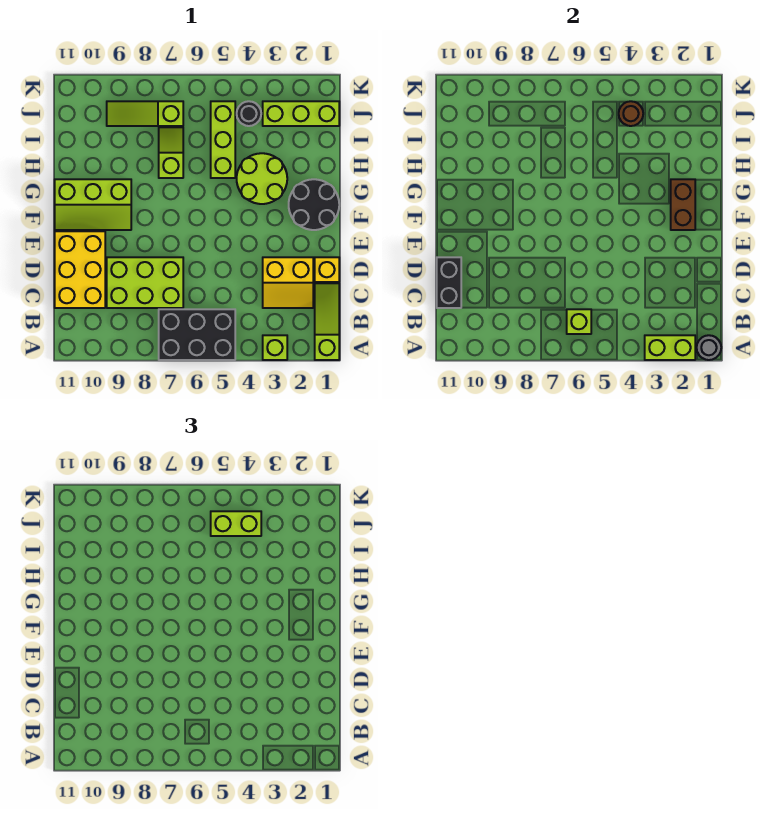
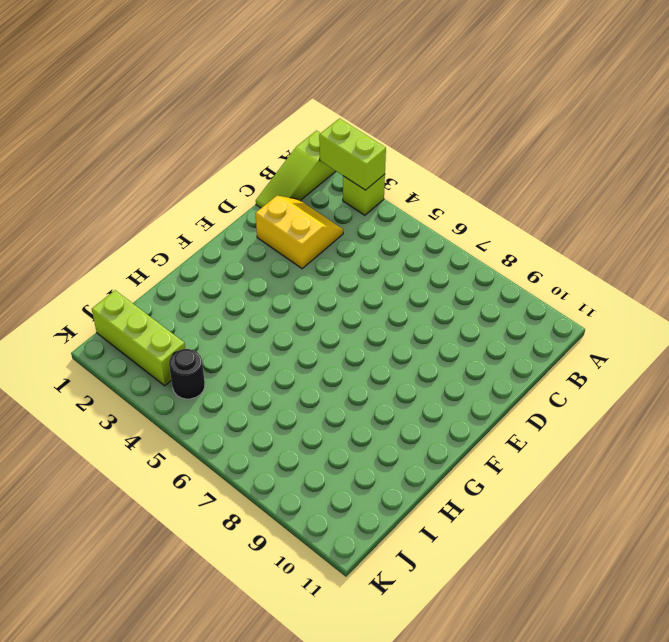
none -> black brick A5:B7 level 1
none -> lime brick C7:D9 level 1
none -> yellow brick C10:E11 level 1

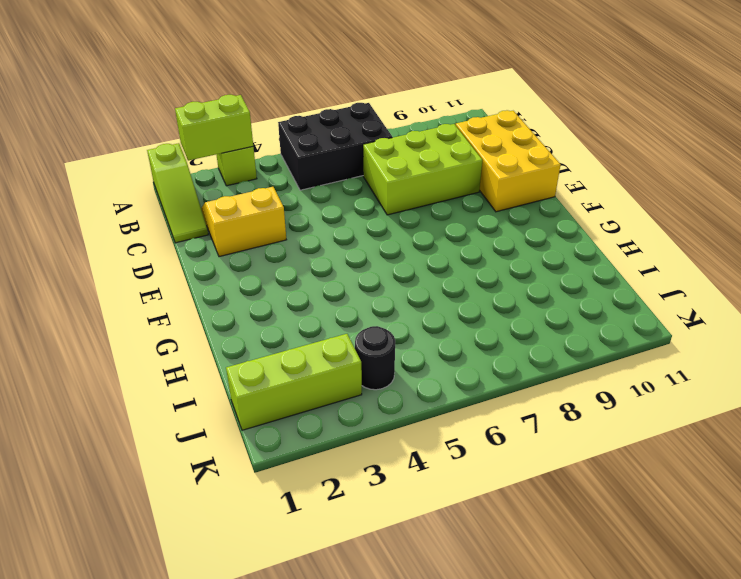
none -> yellow brick D1 level 1
none -> black round brick F1:G2 level 1
none -> lime slope F9:G11 level 1 top G

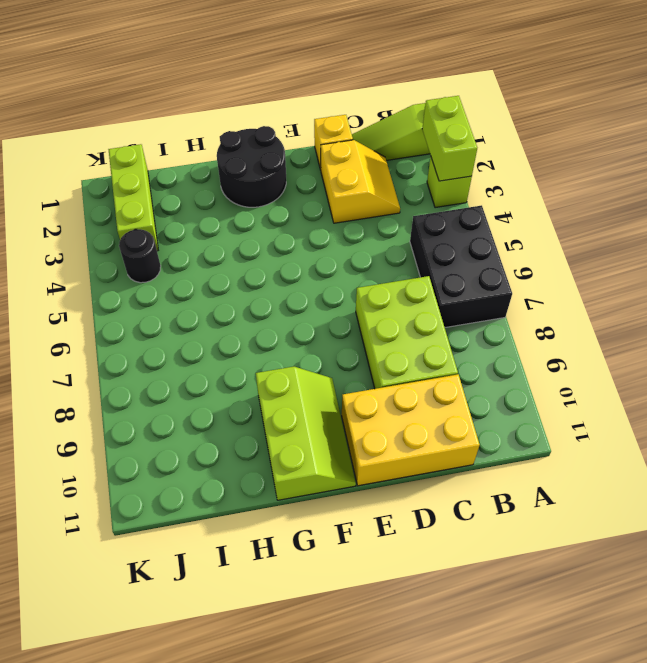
none -> lime round brick G3:H4 level 1
none -> lime brick H5:J5 level 1
none -> lime slope H7:I7 level 1 top H

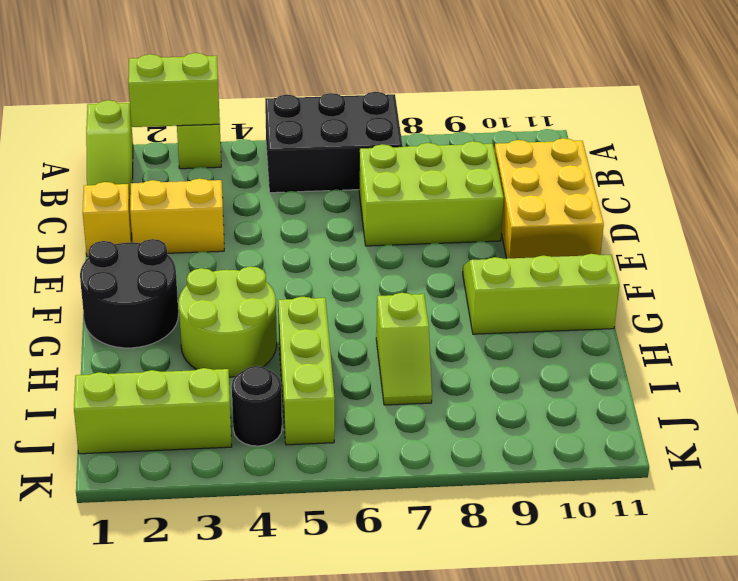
none -> lime slope J7:J9 level 1 top 7
none -> grey round brick A1 level 2
none -> lime brick B6 level 2

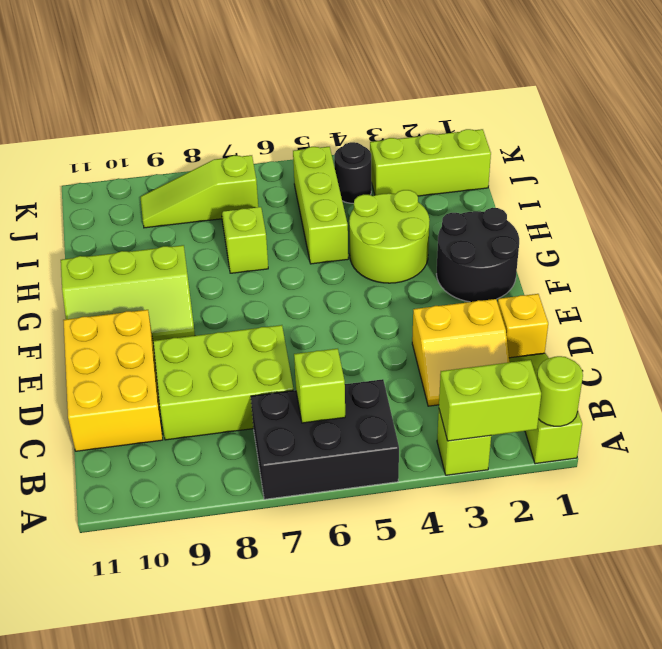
lime round brick A1 level 2 -> grey round brick A1 level 2
none -> black brick C11:D11 level 2
none -> brown brick F2:G2 level 2
none -> brown round brick J4 level 2

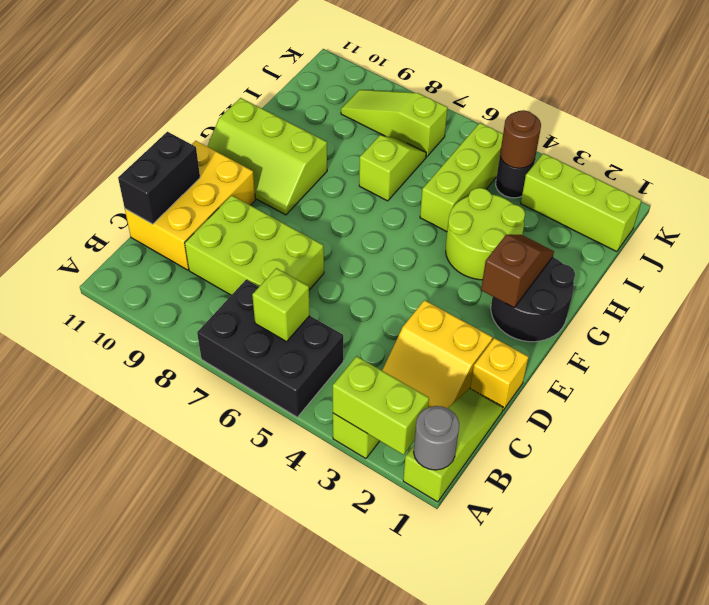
brown slope F2:G2 level 2 top F -> brown brick F2:G2 level 2
none -> lime brick J4:J5 level 3

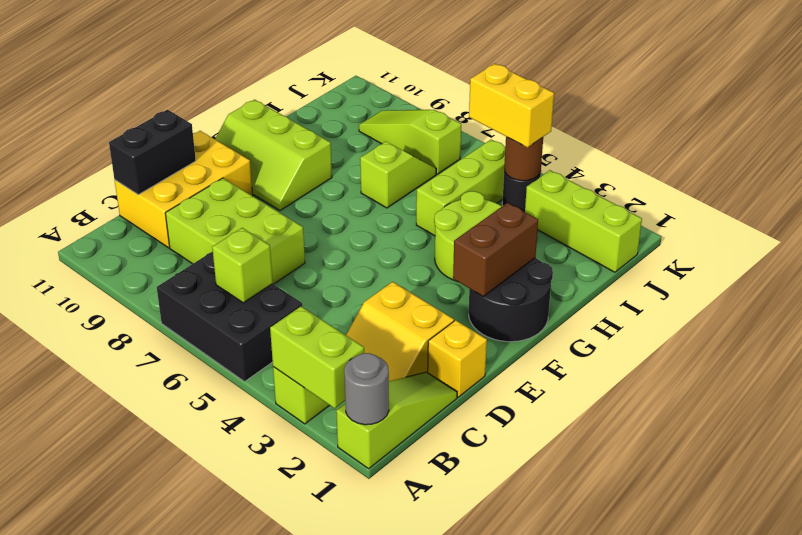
yellow brick J4:J5 level 3 -> lime brick J4:J5 level 3

